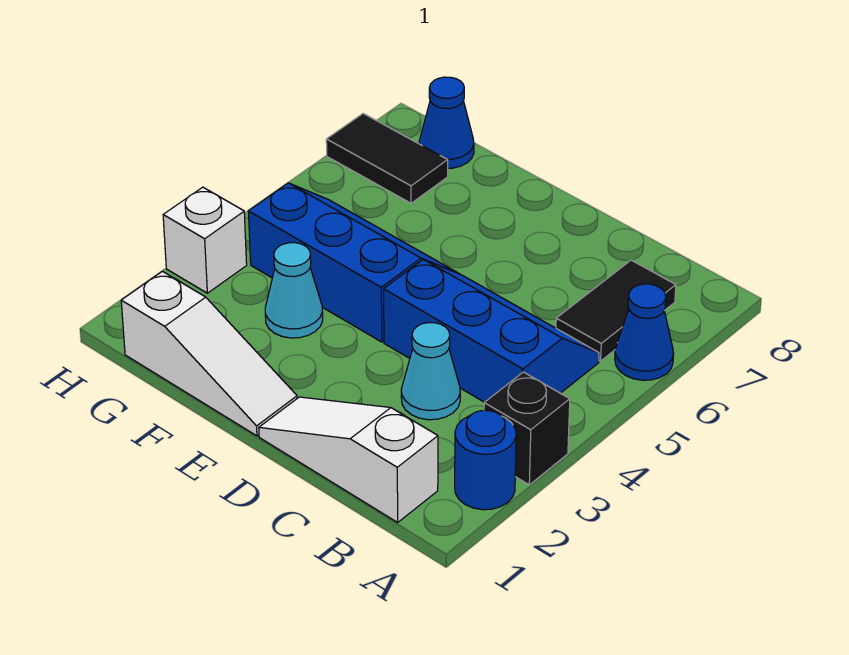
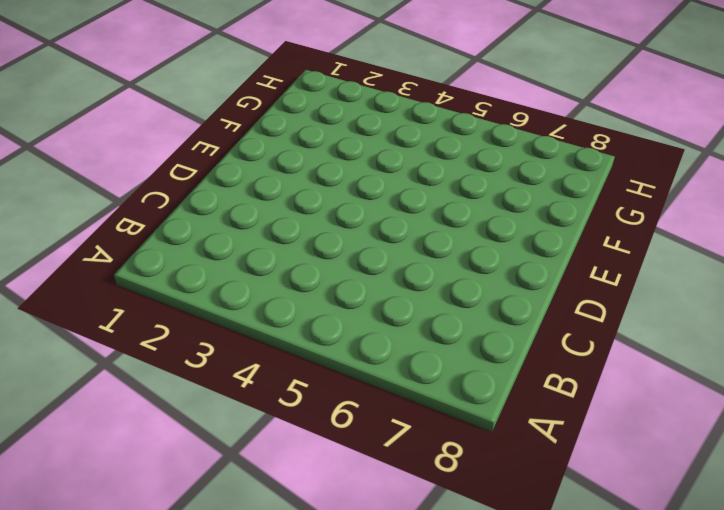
none -> blue round brick A2 level 1
none -> black brick A3 level 1
none -> blue cone A6 level 1

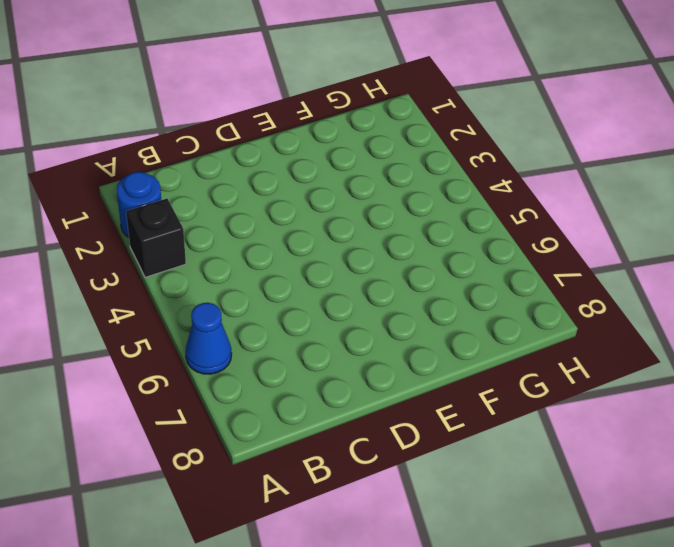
none -> white slope B1:D1 level 1 top B
none -> blue slope B4:D5 level 1 top 4
none -> black tile B6:B7 level 1

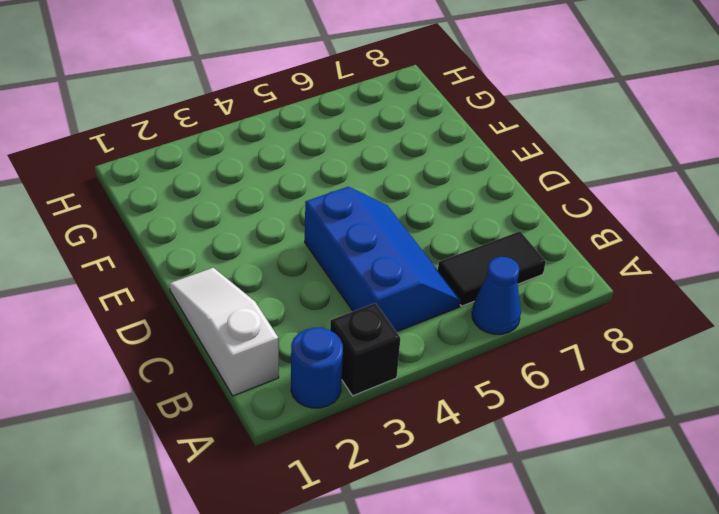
none -> cyan cone C3 level 1
none -> white slope E1:G1 level 1 top G
none -> blue slope E4:G5 level 1 top 4

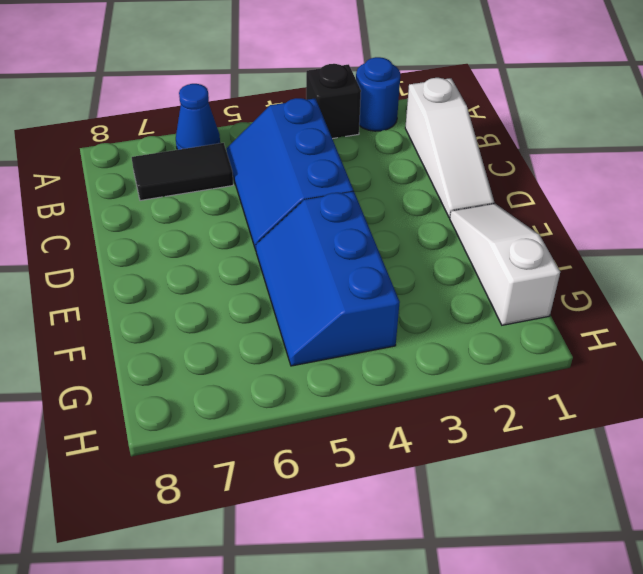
none -> cyan cone C3 level 1
none -> cyan cone F3 level 1
none -> black tile G7:H7 level 1

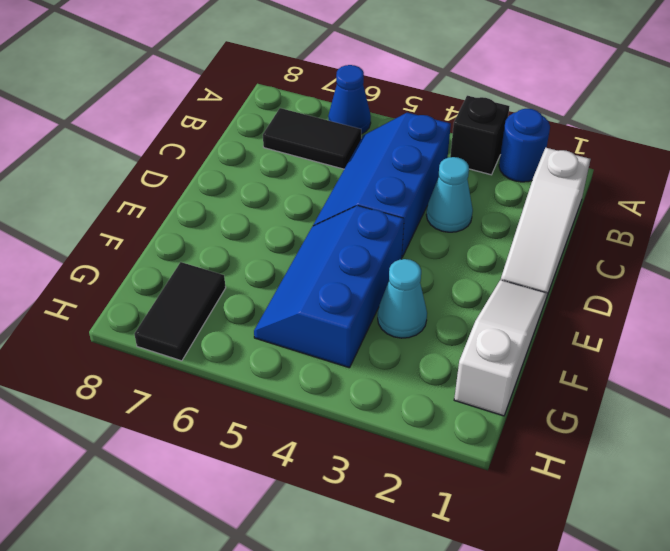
none -> blue cone G8 level 1
none -> white brick H3 level 1

